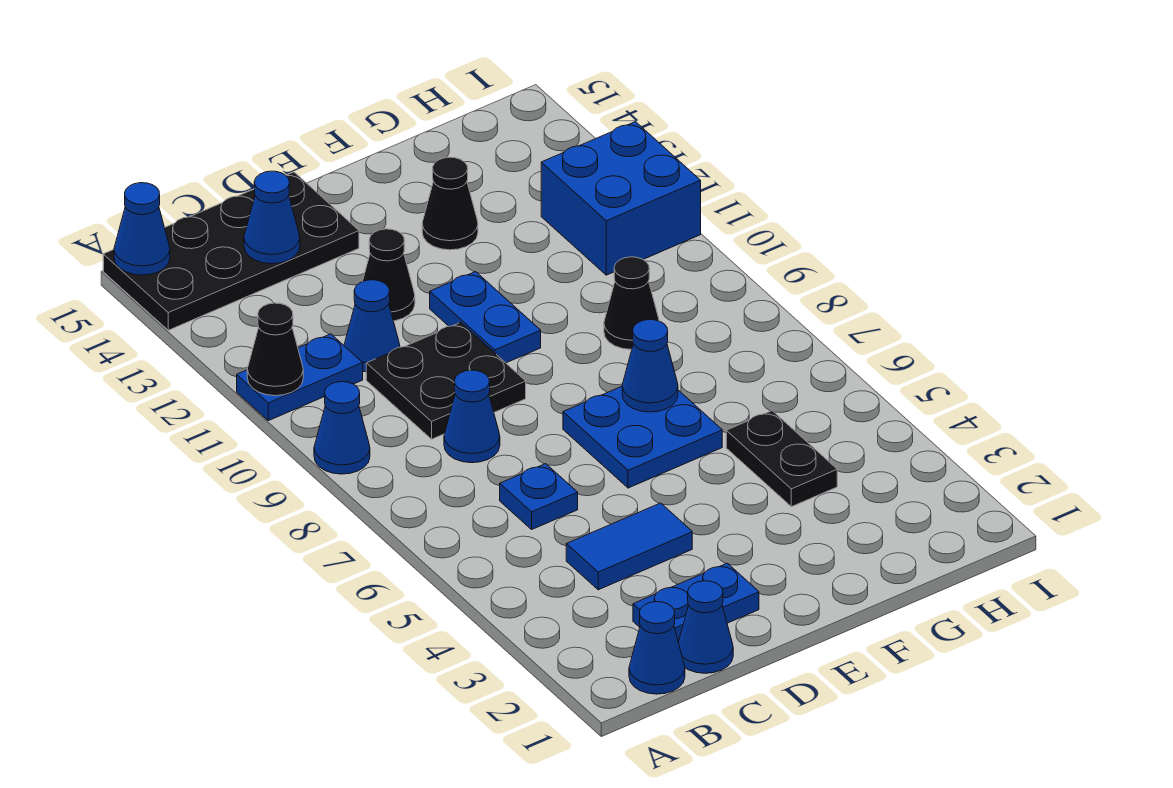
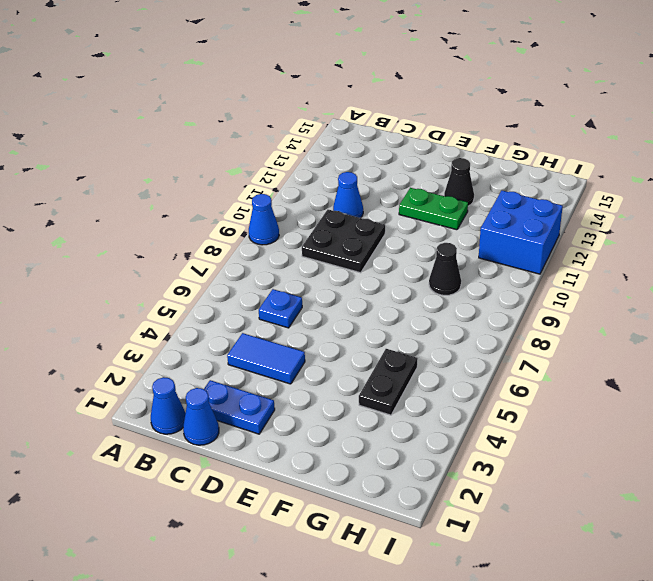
green plate E12:F12 level 1 -> none
none -> blue plate A11:B11 level 1
none -> black plate A14:D15 level 1
none -> blue cone C8 level 1

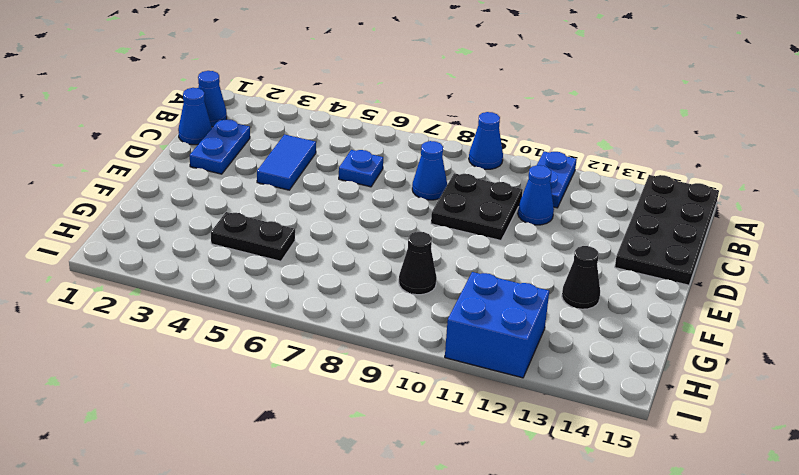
none -> black cone D12 level 1
none -> blue plate E6:F7 level 1
none -> blue plate E10:E11 level 1

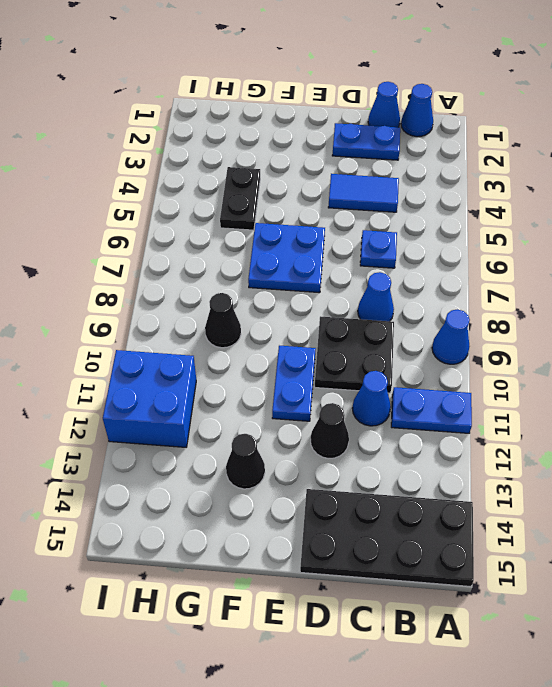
none -> black cone A11 level 2
none -> blue cone A15 level 2
none -> blue cone C14 level 2

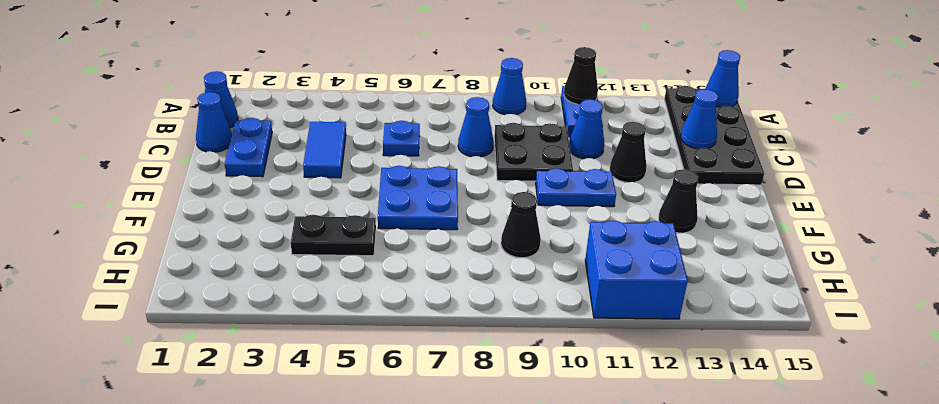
none -> blue cone F7 level 2

